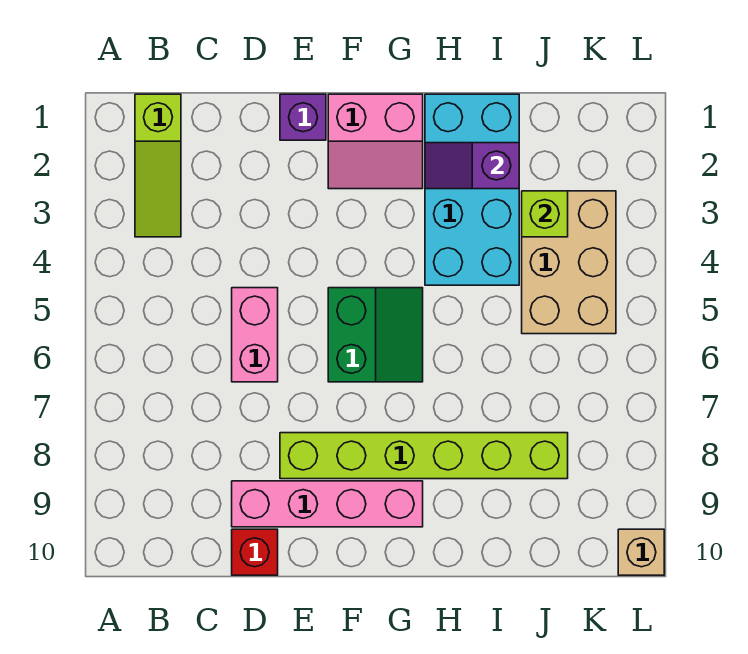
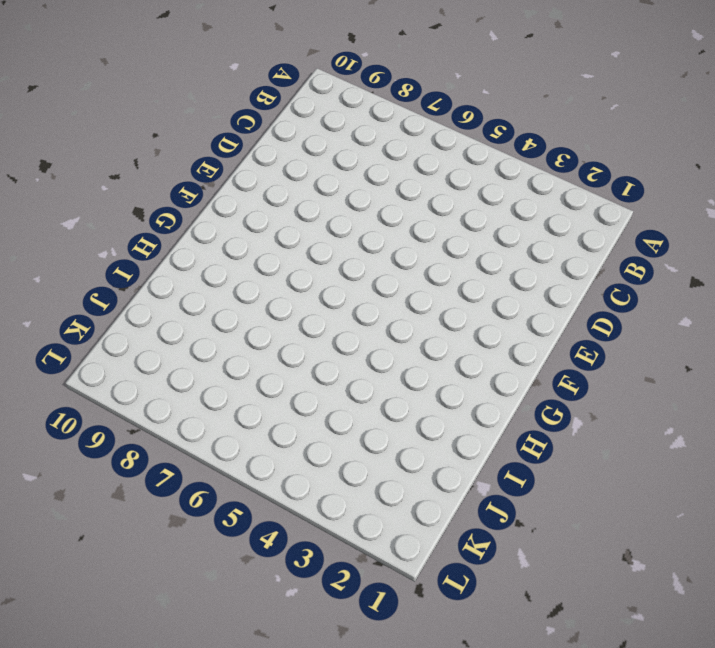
none -> lime slope B1:B3 level 1 top 1
none -> pink brick D5:D6 level 1
none -> pink brick D9:G9 level 1

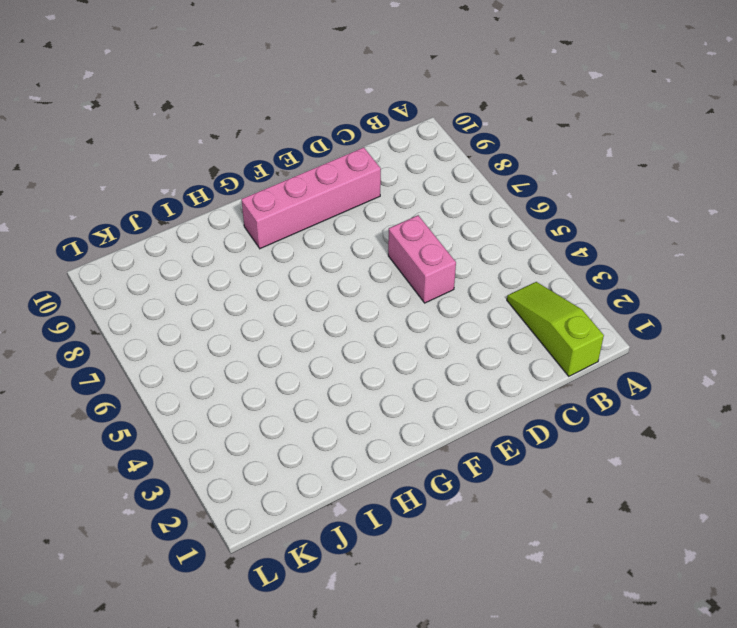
none -> red brick D10 level 1
none -> purple brick E1 level 1
none -> lime brick E8:J8 level 1

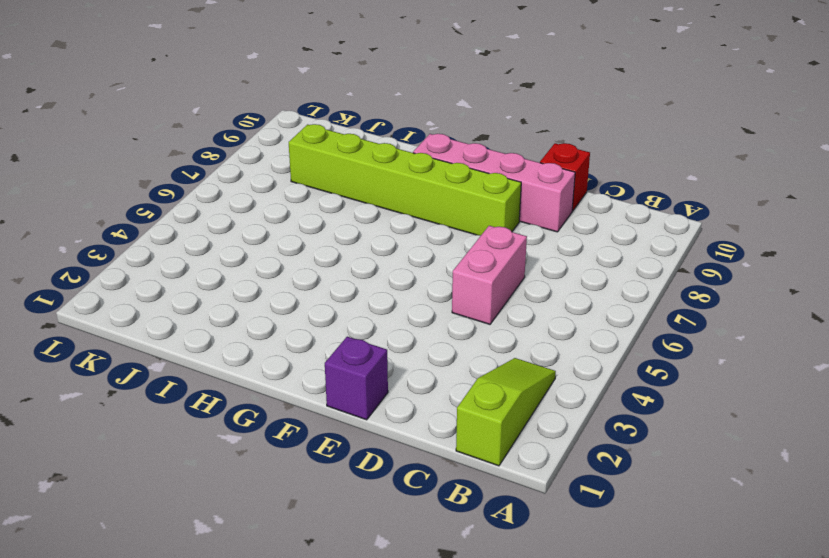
none -> pink slope F1:G2 level 1 top 1
none -> green slope F5:G6 level 1 top F
none -> cyan brick H1:I4 level 1

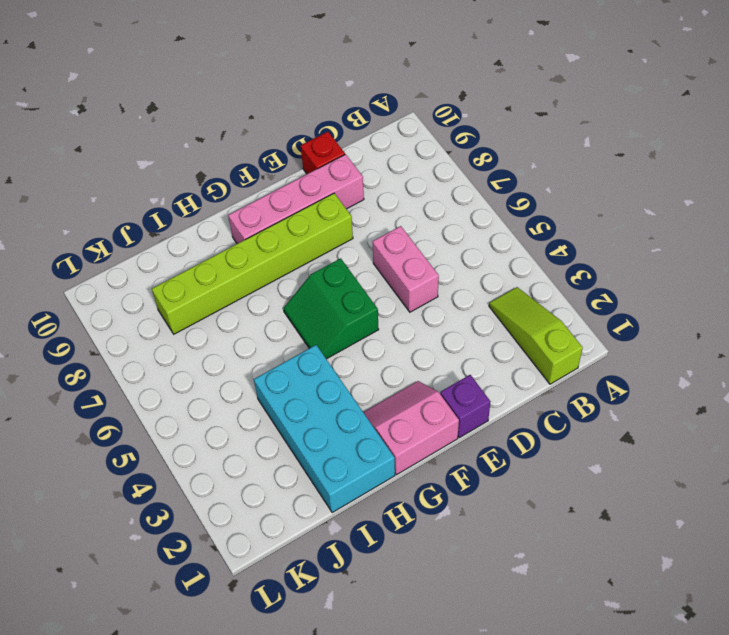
none -> tan brick J3:K5 level 1
none -> tan brick L10 level 1
none -> purple slope H2:I2 level 2 top I

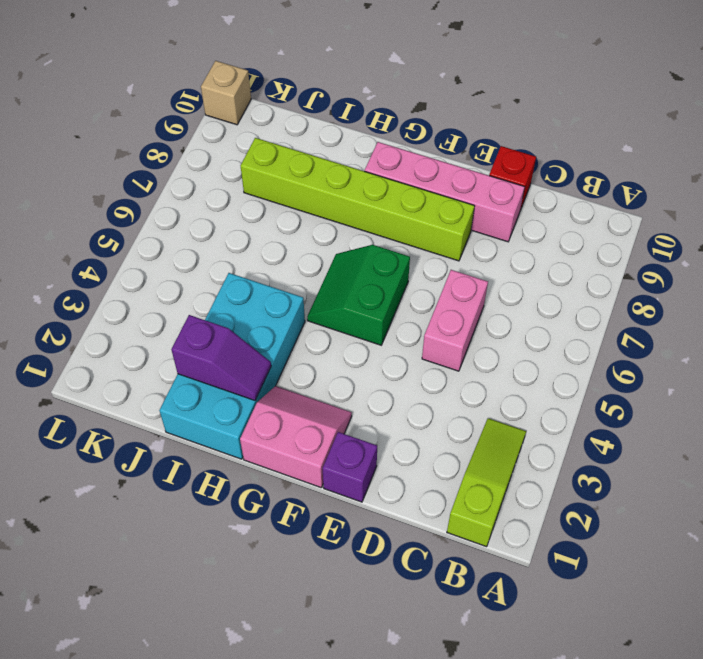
none -> tan brick J3:K5 level 1
none -> lime brick J3 level 2

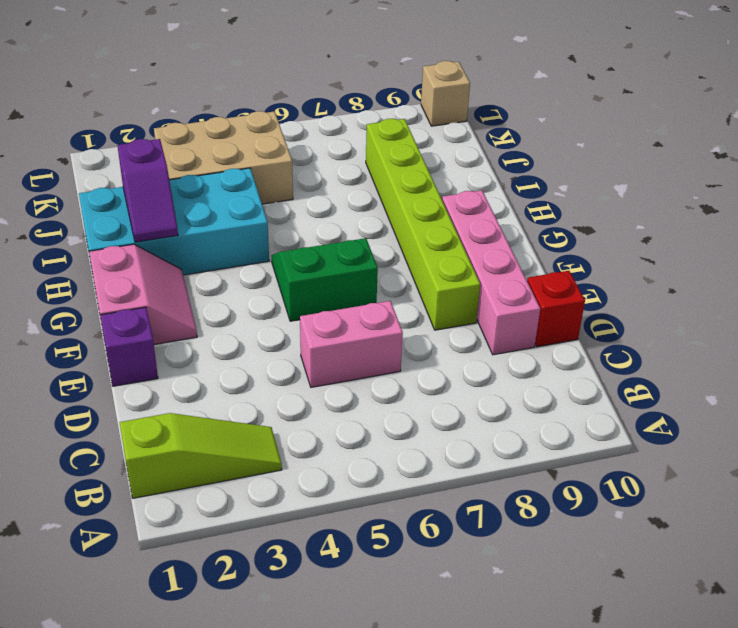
none -> lime brick J3 level 2

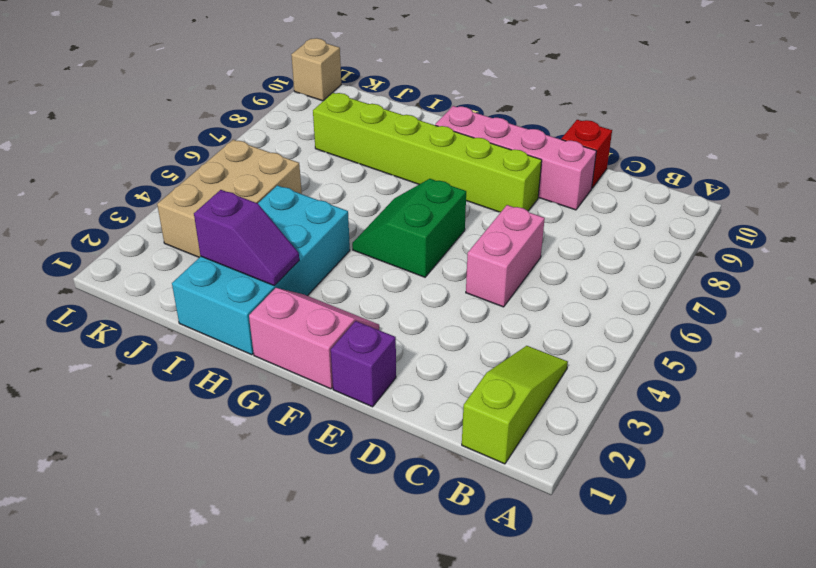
none -> lime brick J3 level 2

